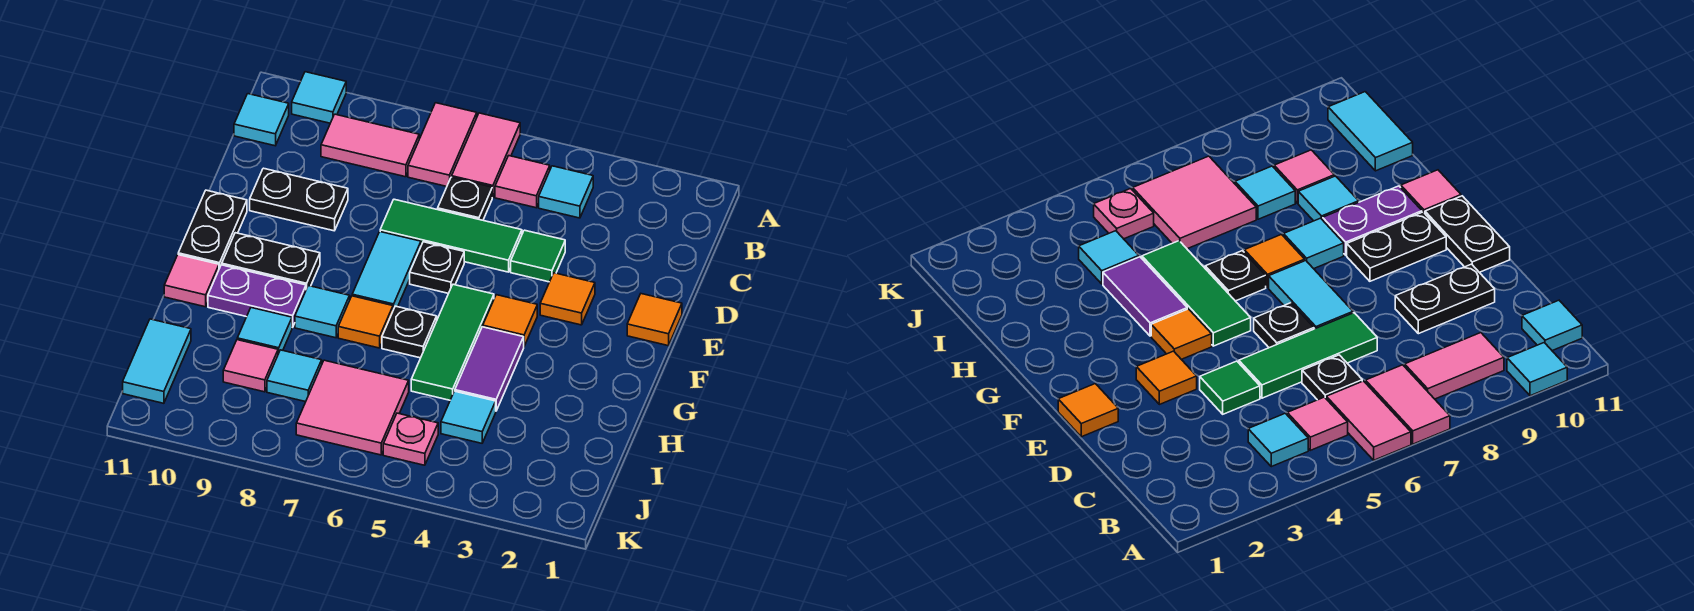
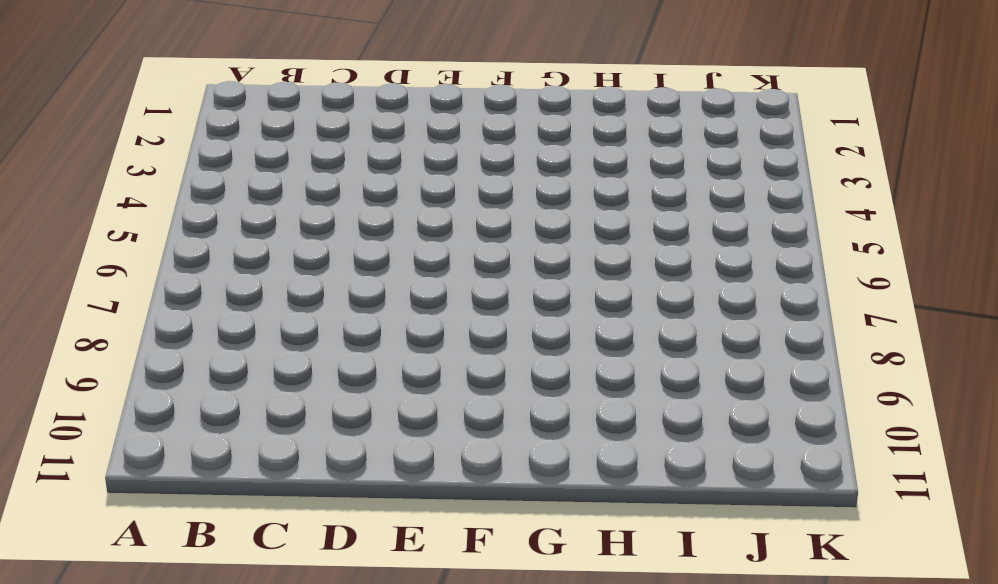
none -> pink tile A6:B6 level 1
none -> pink tile A7:B7 level 1
none -> cyan tile A10 level 1
none -> cyan tile B4 level 1

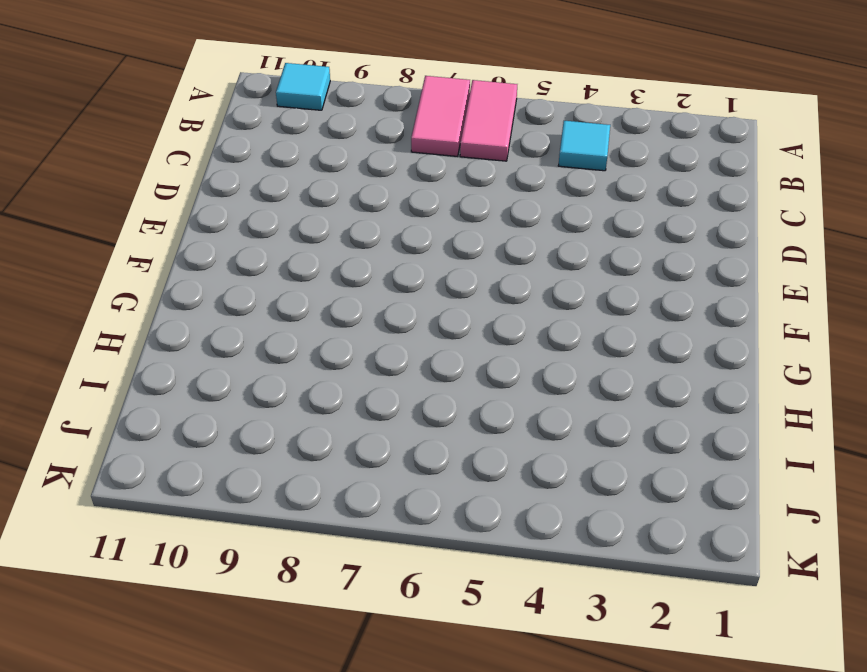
none -> pink tile B5 level 1
none -> pink tile B8:B9 level 1
none -> cyan tile B11 level 1
none -> black plate C6 level 1

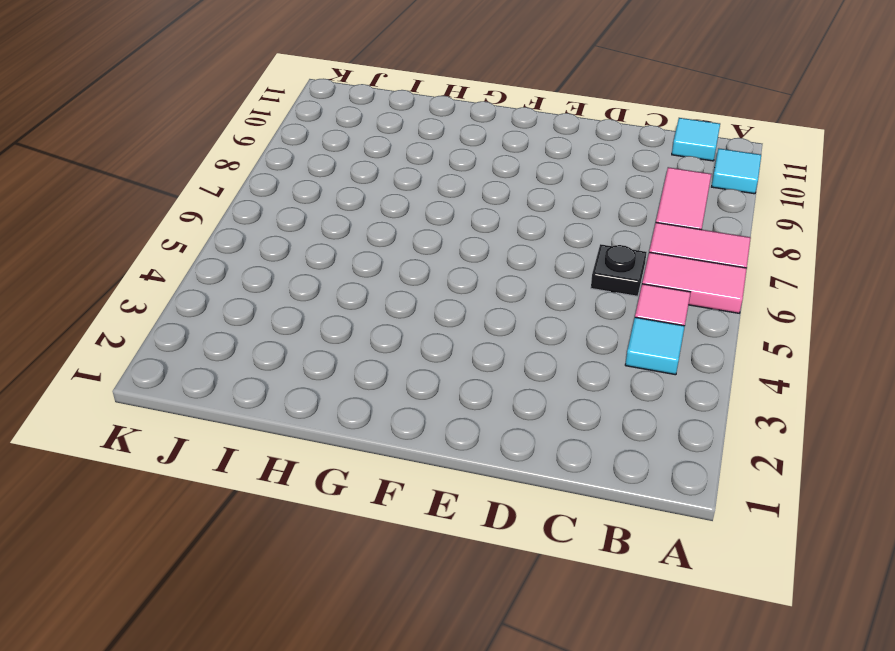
none -> green tile D4 level 1
none -> green tile D5:D7 level 1
none -> black plate D9:D10 level 1
none -> orange tile E1 level 1

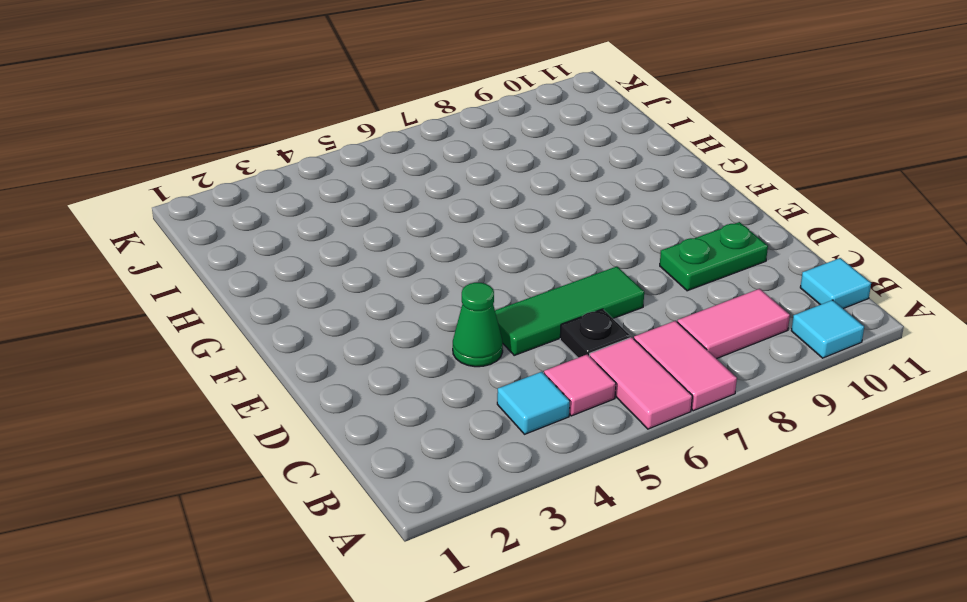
green cone D4 level 1 -> green tile D4 level 1
green plate D9:D10 level 1 -> black plate D9:D10 level 1
none -> orange tile E1 level 1
none -> orange tile E3 level 1
none -> black plate E6 level 1
none -> cyan tile E7:F7 level 1

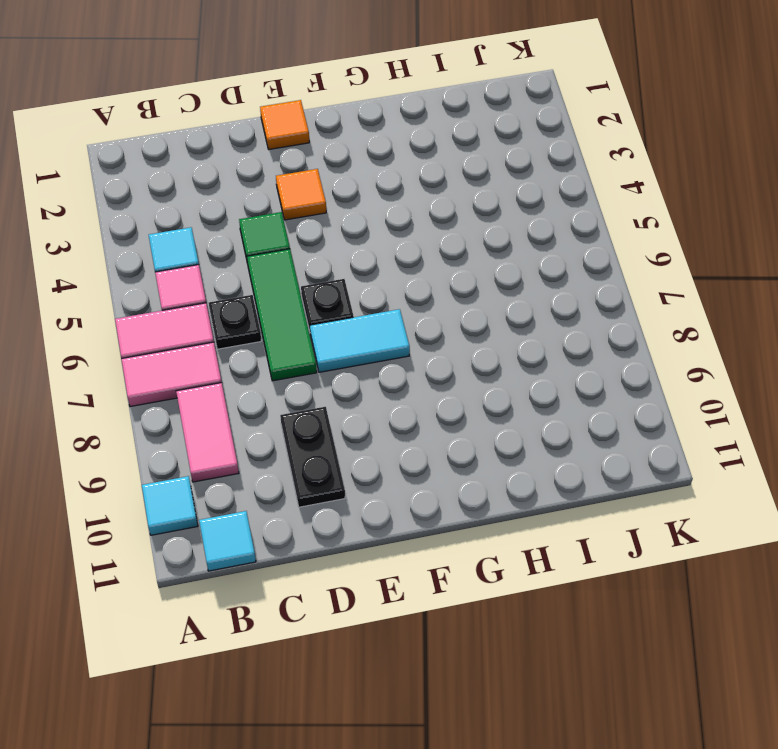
none -> black plate E11:F11 level 1
none -> orange tile F4 level 1
none -> green tile F5:H5 level 1
none -> black plate F9:F10 level 1

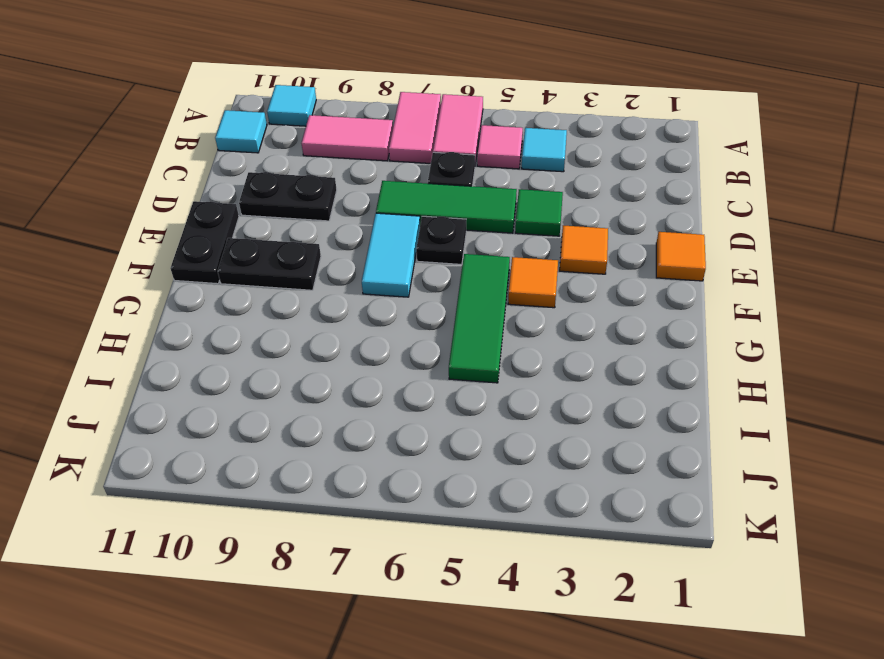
none -> purple tile G4:H4 level 1
none -> black plate G6 level 1
none -> orange tile G7 level 1
none -> cyan tile G8 level 1

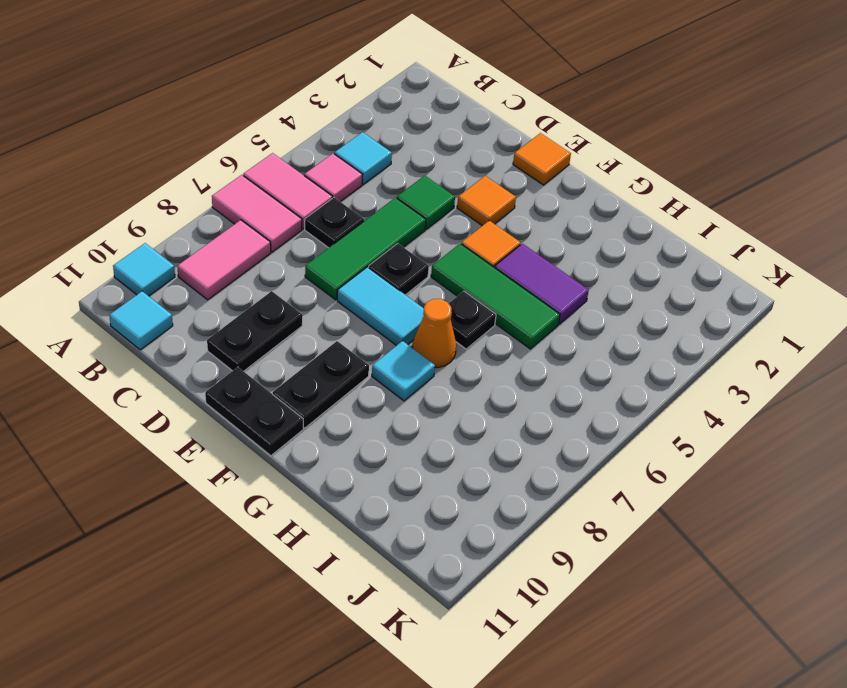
orange cone G7 level 1 -> orange tile G7 level 1
none -> purple plate G9:G10 level 1
none -> pink tile G11 level 1
none -> cyan tile H9 level 1
none -> cyan tile I4 level 1

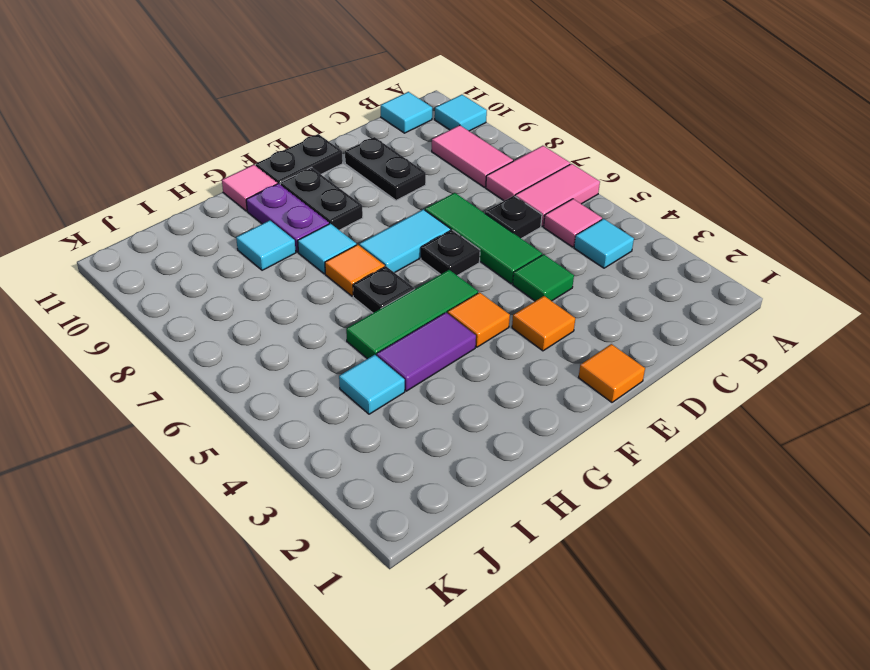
none -> pink tile I6:J7 level 1
none -> cyan tile I8 level 1
none -> pink tile I9 level 1
none -> cyan tile I11:J11 level 1

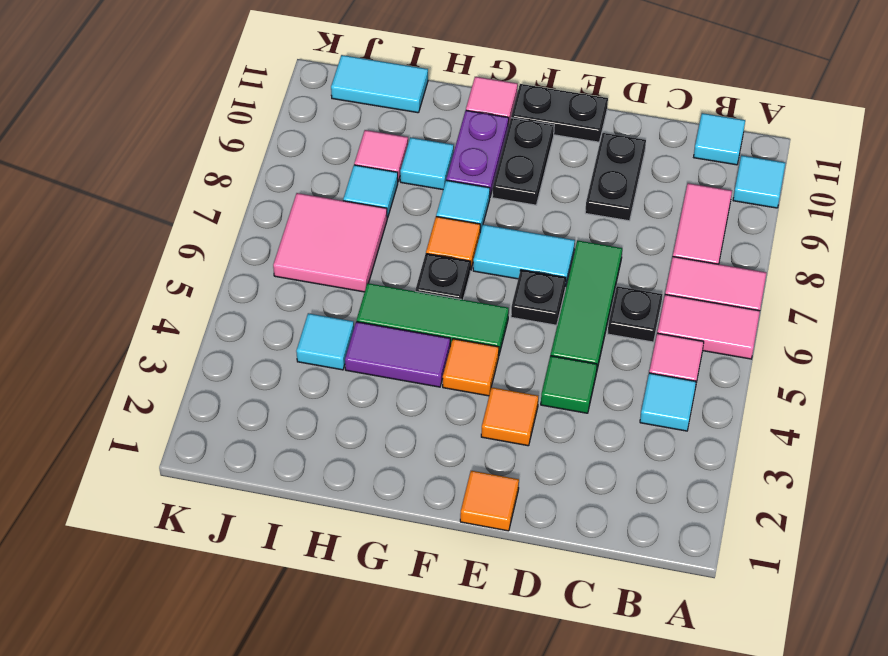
none -> pink plate J5 level 1

